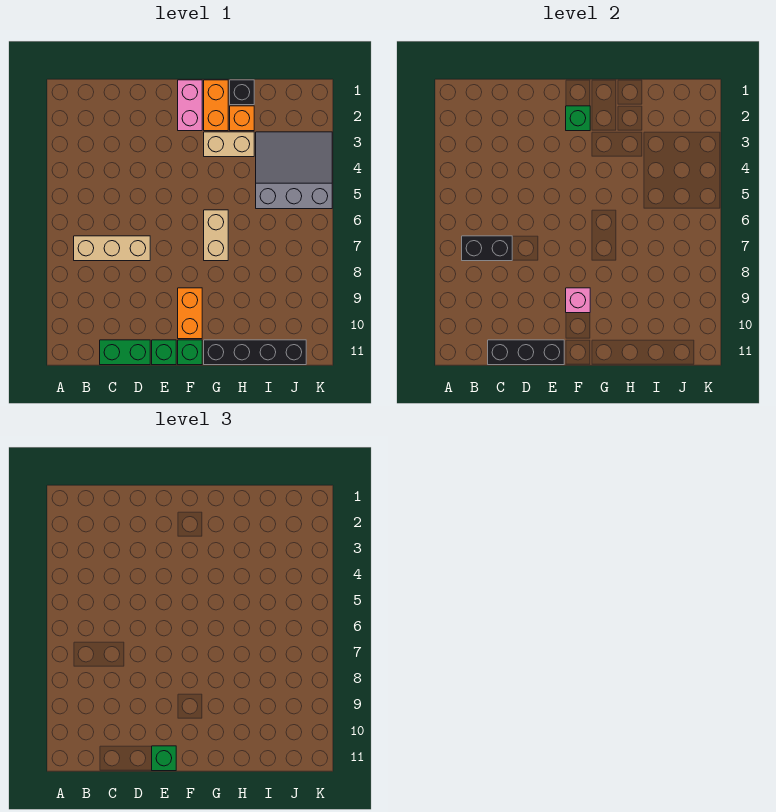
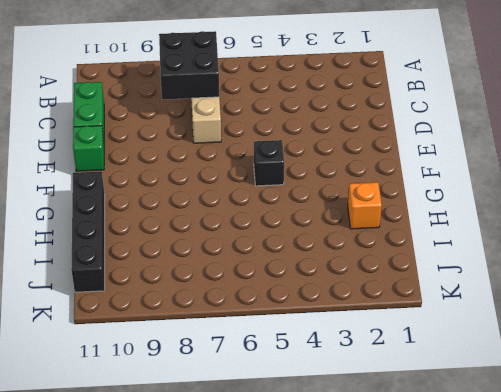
black brick B7:C8 level 2 -> black brick B7:C7 level 2
black brick F5 level 1 -> black brick H1 level 1
none -> pink brick F1:F2 level 1
none -> orange brick F9:F10 level 1
none -> green brick F11 level 1

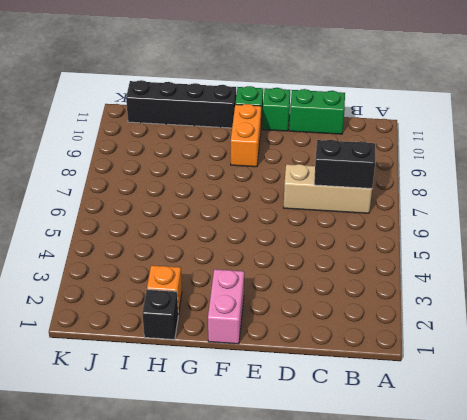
none -> orange brick G1:G2 level 1
none -> tan brick G3:H3 level 1
none -> tan brick G6:G7 level 1

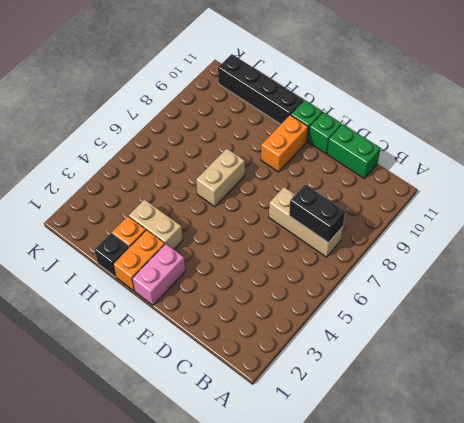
none -> grey slope I3:K5 level 1 top 5
none -> black brick C11:E11 level 2
none -> green brick F2 level 2

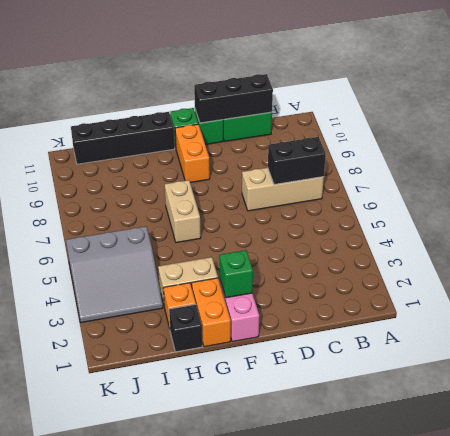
none -> pink brick F9 level 2
none -> green brick E11 level 3

